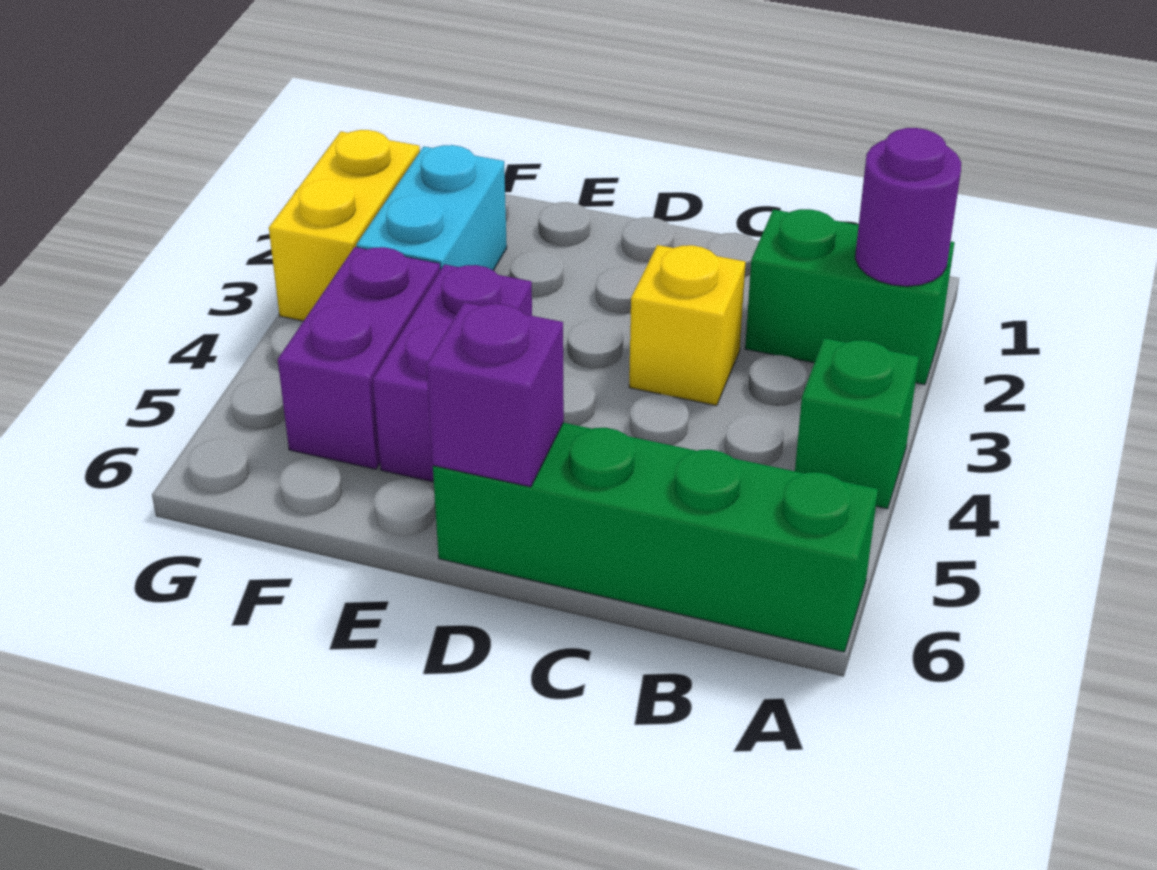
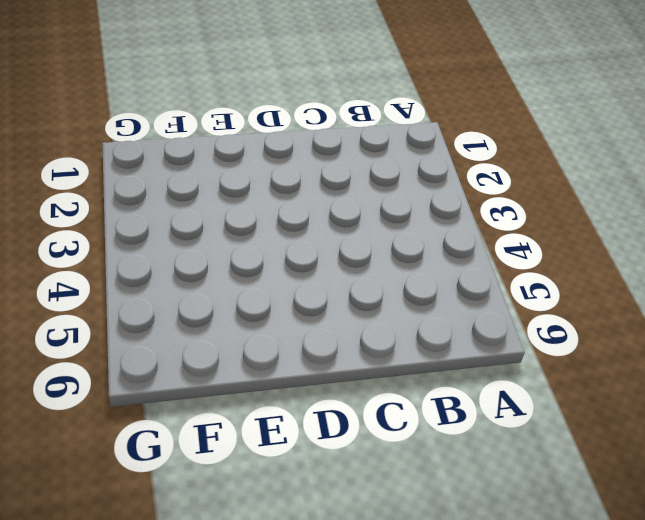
none -> green brick A2:B2 level 1
none -> green brick A4 level 1

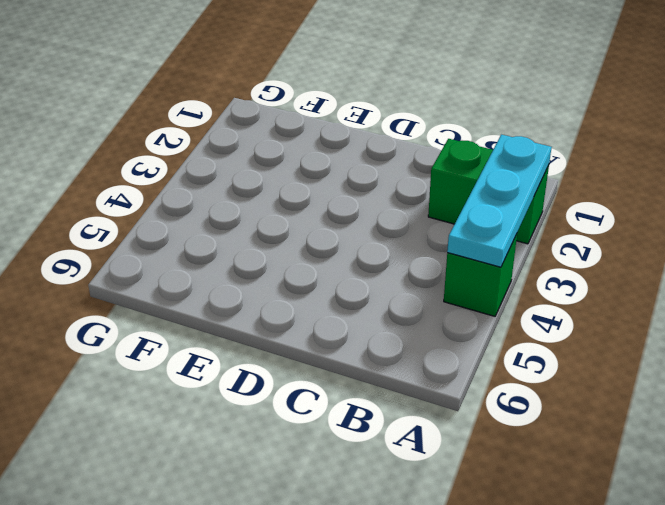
cyan plate A2:A4 level 2 -> purple round brick A2 level 2
none -> green brick A6:D6 level 1
none -> yellow brick C3 level 1

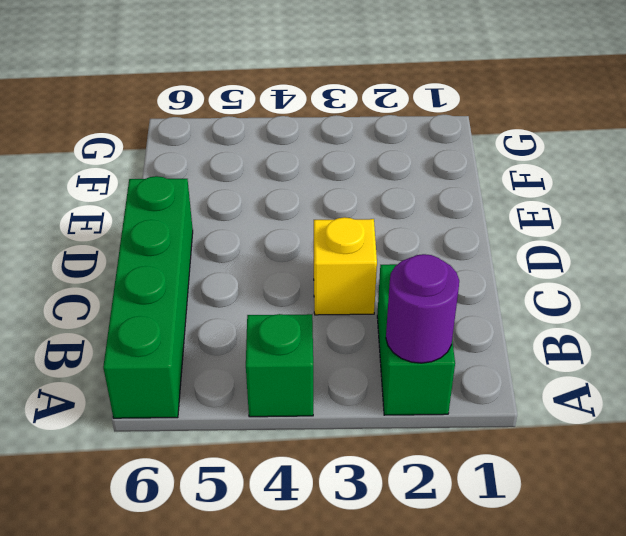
none -> purple brick E4:E5 level 1
none -> cyan brick F2:F3 level 1

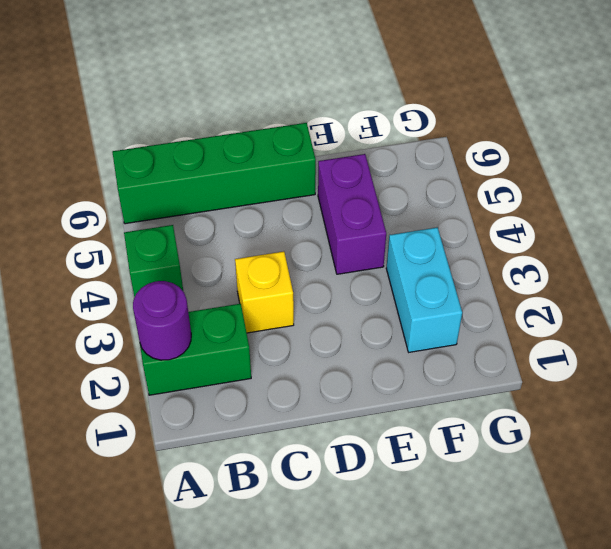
none -> purple brick F4:F5 level 1
none -> yellow brick G2:G3 level 1

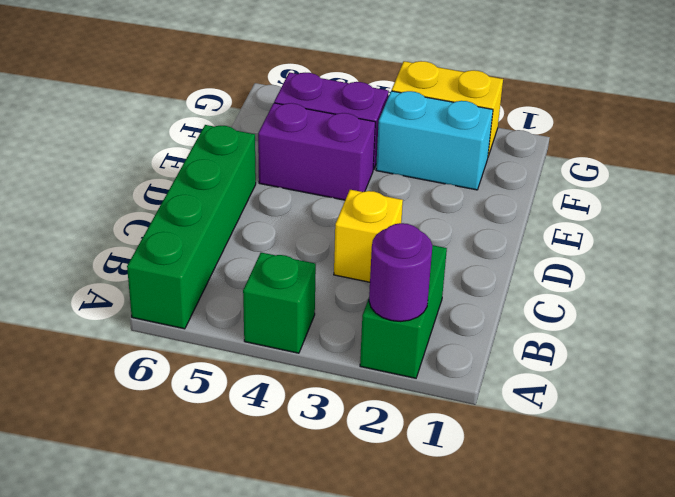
none -> purple brick D6 level 2

